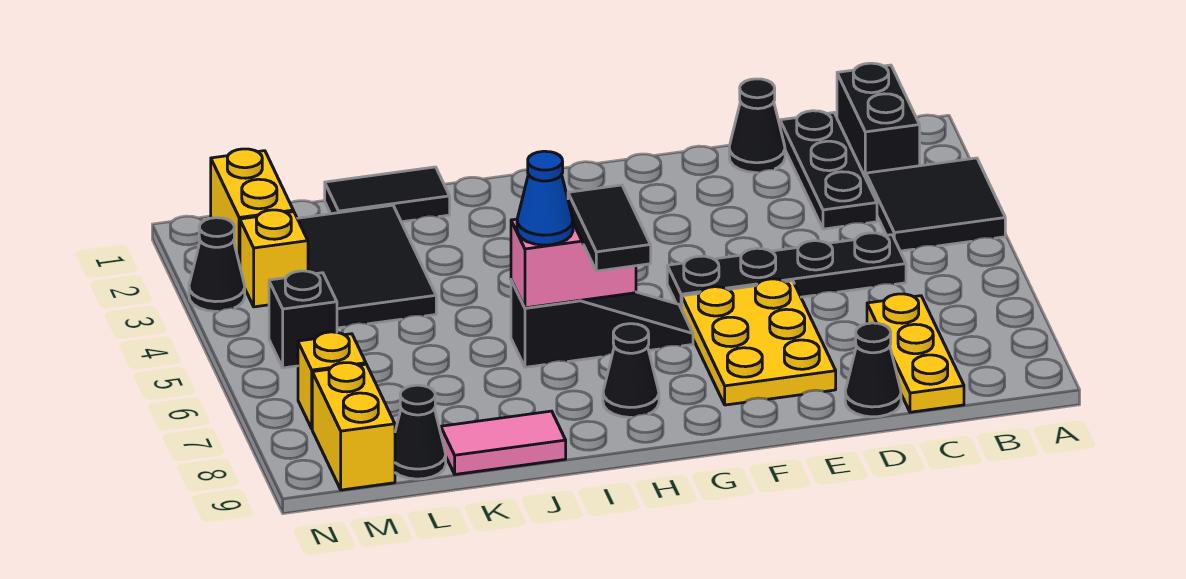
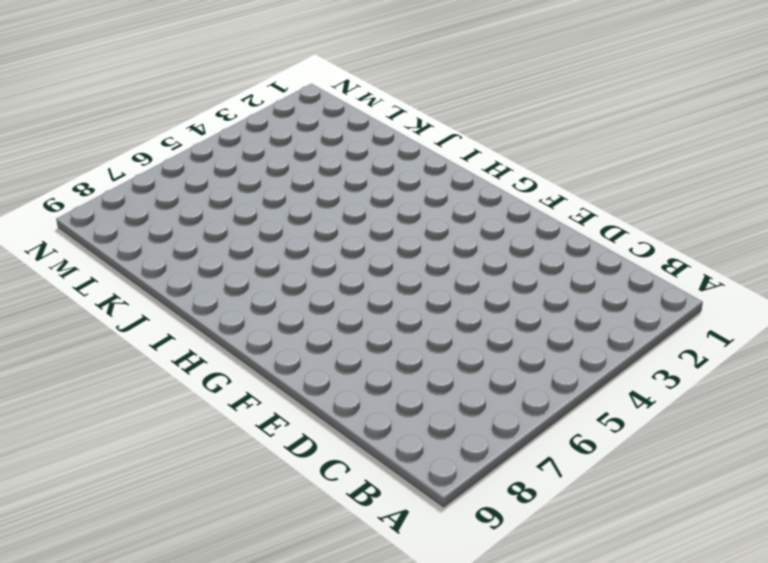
none -> black tile A3:B4 level 1
none -> black brick B1:B2 level 1
none -> black plate C1:C3 level 1

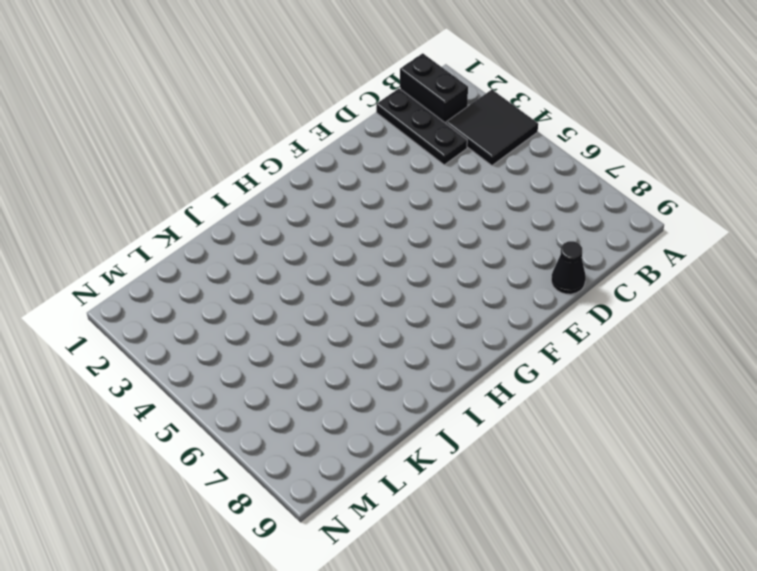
none -> black plate C5:F5 level 1
none -> yellow plate C7:C9 level 1
none -> black cone D1 level 1

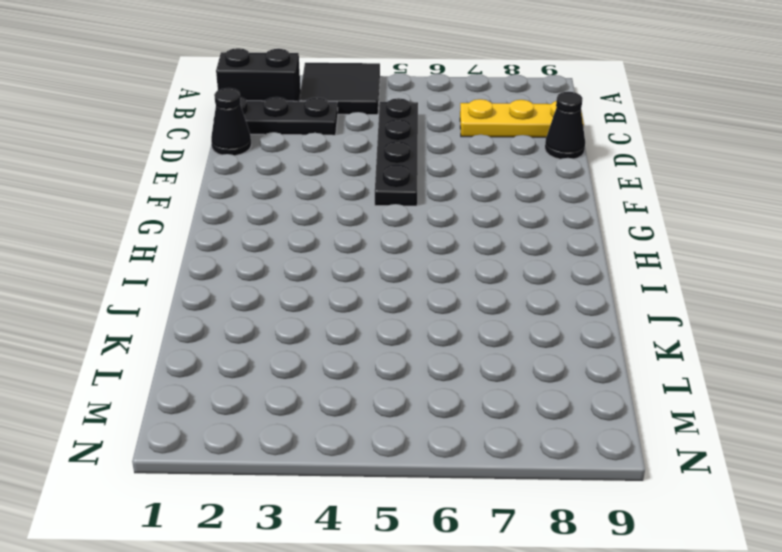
none -> yellow plate E6:F8 level 1
none -> black slope G6:I6 level 1 top I
none -> black cone H8 level 1

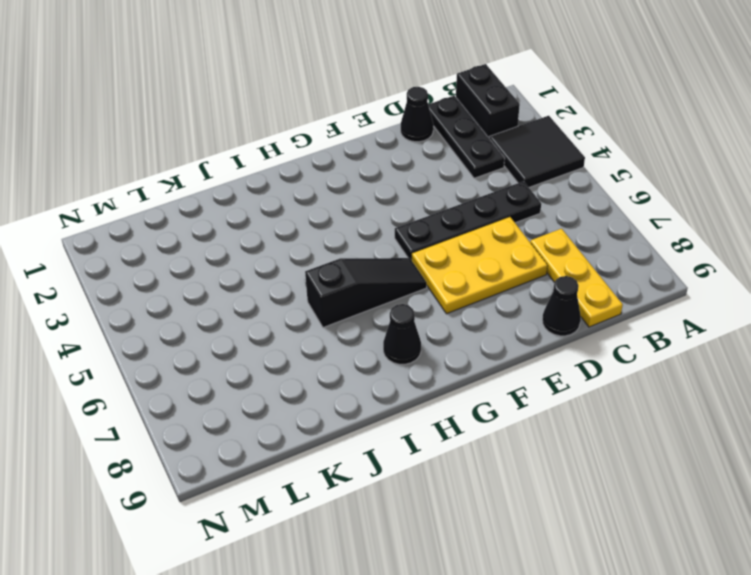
yellow plate D6:F7 level 1 -> yellow plate E6:F8 level 1
none -> black tile J1:K1 level 1
none -> pink tile J9:K9 level 1
none -> black tile K2:L4 level 1

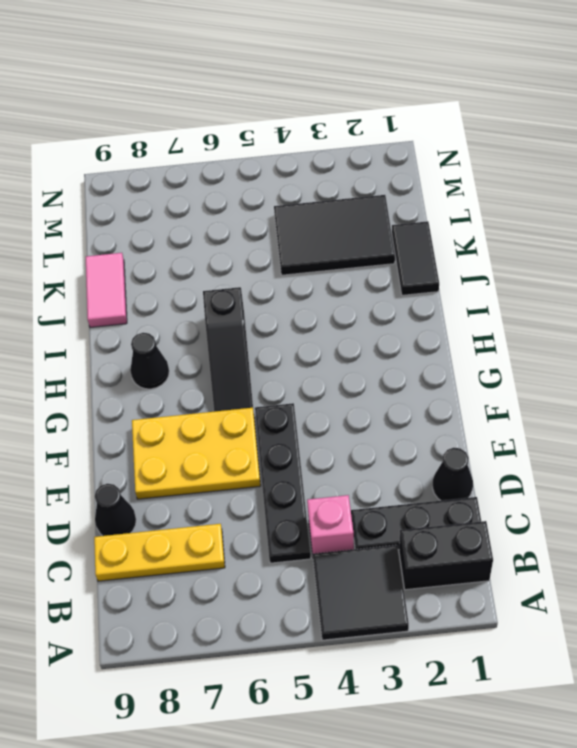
pink brick C4 level 1 -> none
none -> black cone L9 level 1
none -> yellow brick M1:M2 level 1
none -> yellow brick M3 level 1

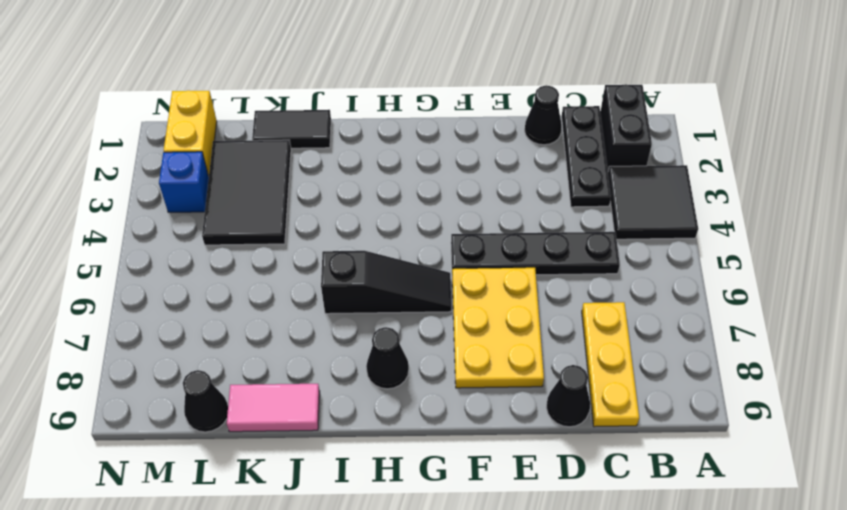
blue brick M3 level 1 -> yellow brick M3 level 1
none -> black brick M5 level 1
none -> yellow brick M7 level 1
none -> yellow brick M8:M9 level 1

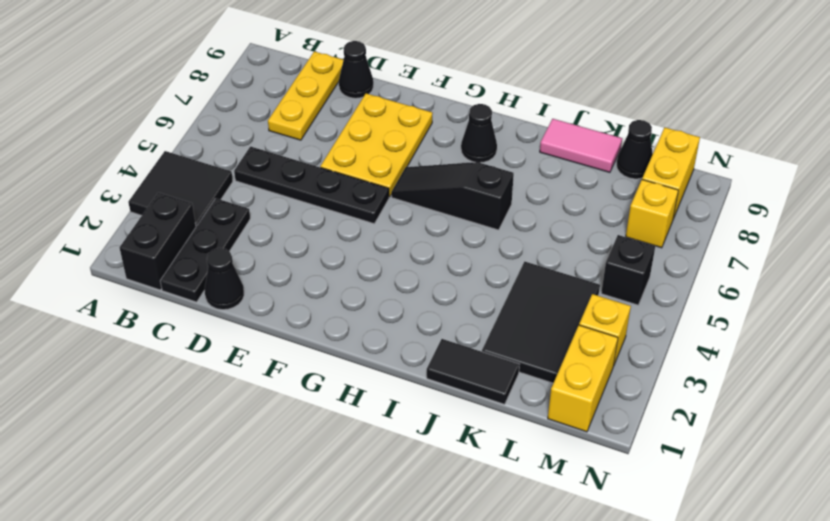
none -> black cone N3 level 1
none -> pink brick H6:I6 level 2
none -> black tile H6:H7 level 3

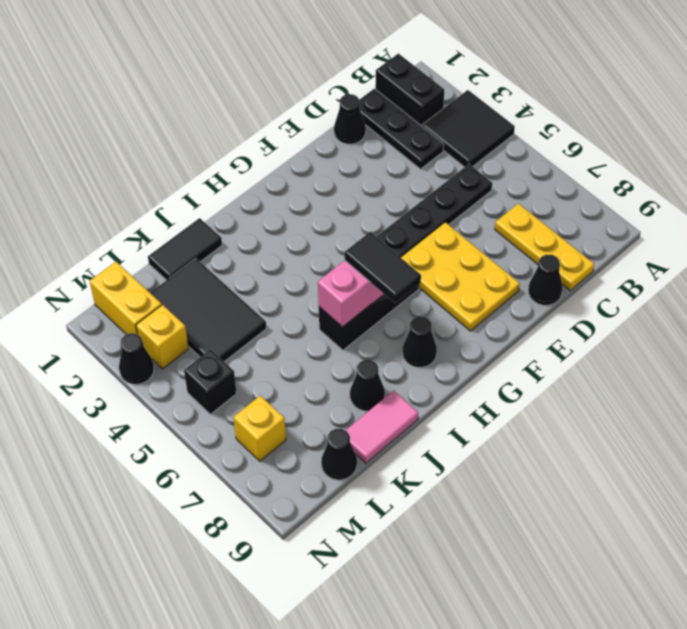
black cone J8 level 1 -> none
none -> yellow brick M8:M9 level 1
none -> blue cone I6 level 3

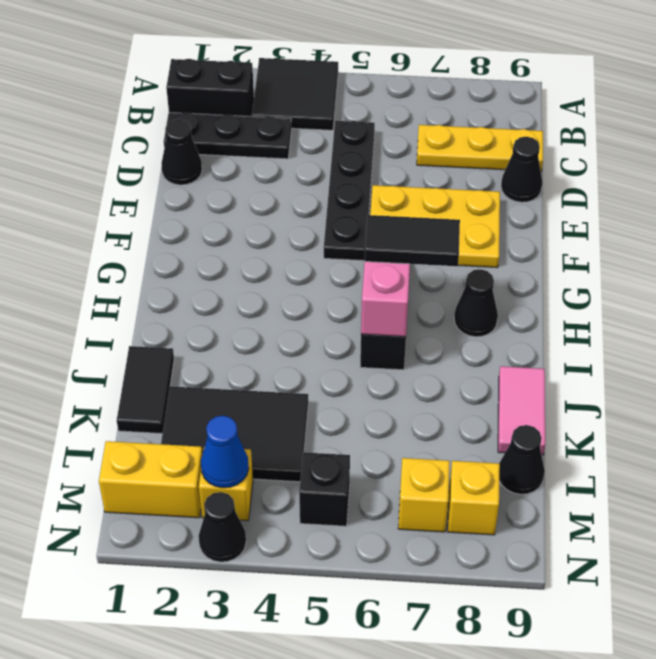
blue cone M3 level 2 -> blue cone I6 level 3
yellow brick M8 level 1 -> yellow brick M8:M9 level 1

